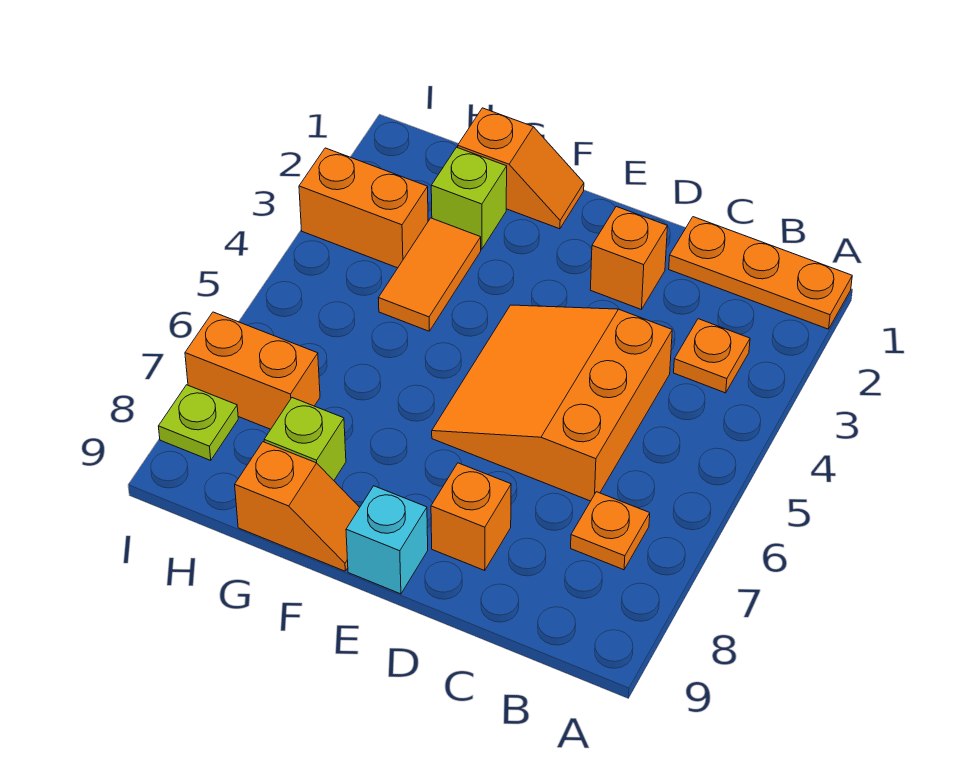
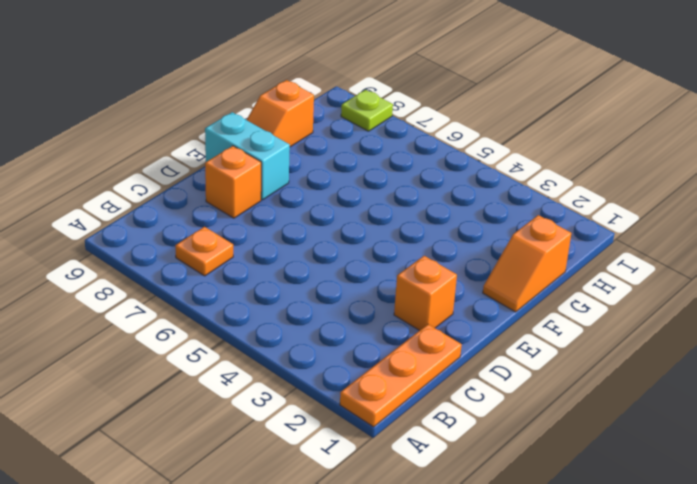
cyan brick E8:E9 level 1 -> cyan brick E9 level 1
none -> orange plate B3 level 1
none -> orange slope C4:E6 level 1 top C
none -> lime brick G2 level 1

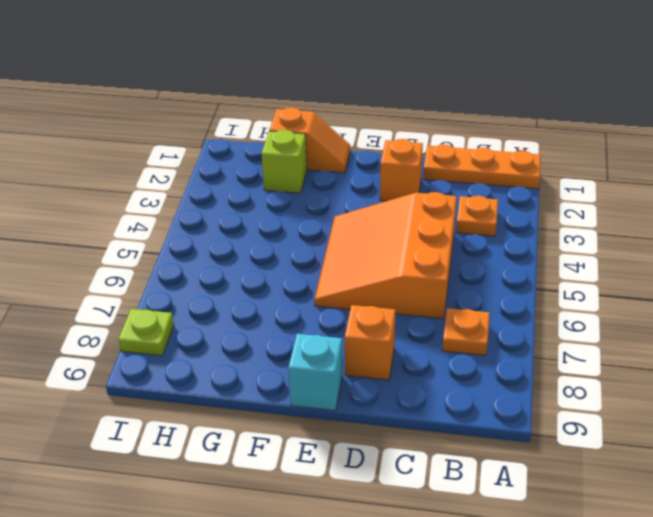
none -> orange slope F9:G9 level 1 top G
none -> orange tile G3:G4 level 1
none -> lime brick G8 level 1

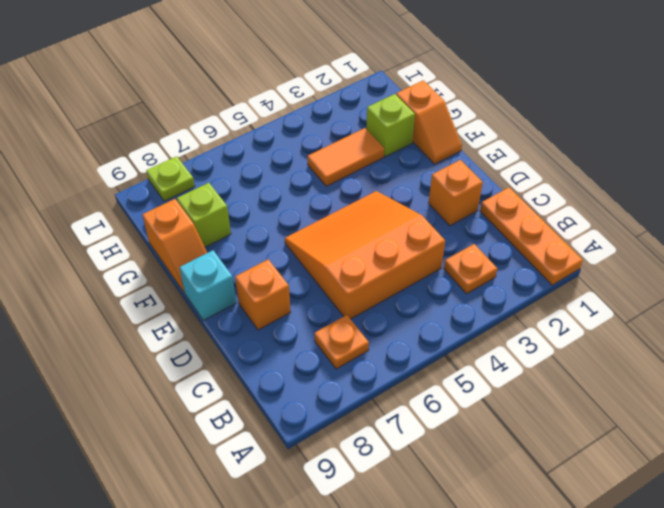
none -> orange brick H3:I3 level 1
none -> orange brick H7:I7 level 1

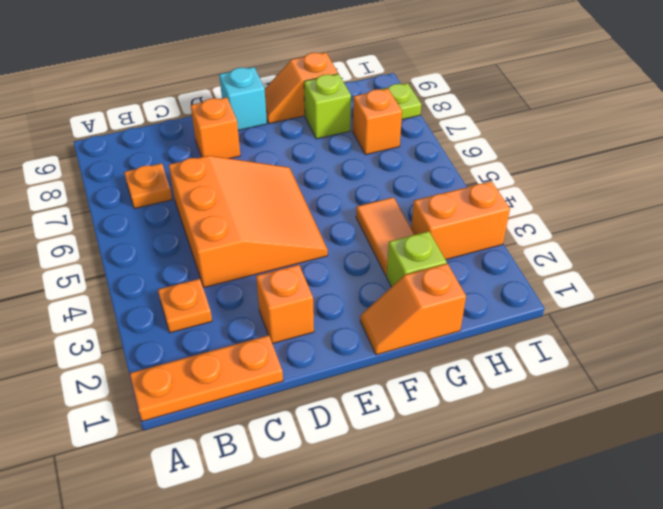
orange brick H7 level 1 -> orange brick H7:I7 level 1

